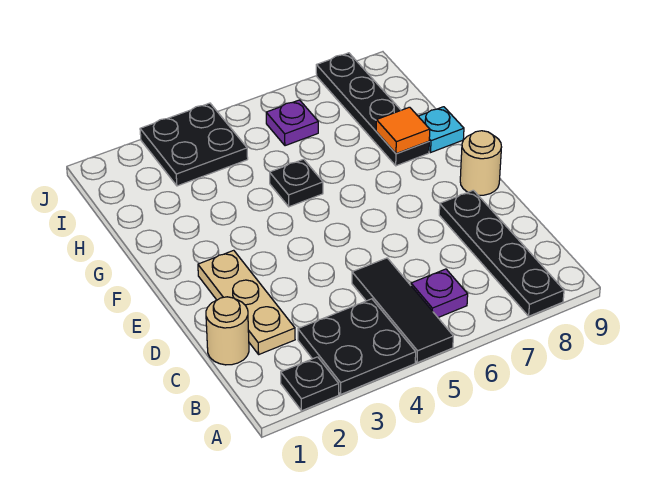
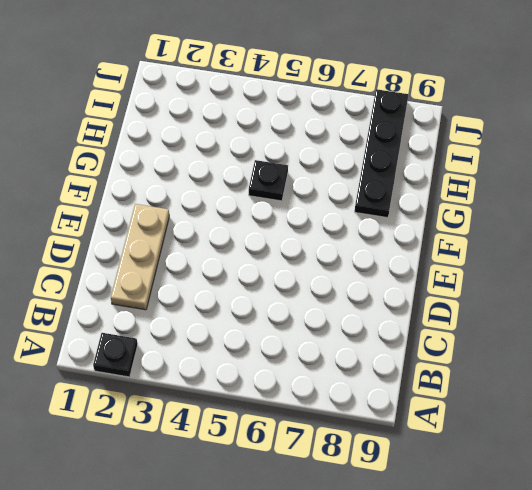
none -> black plate A3:B4 level 1
none -> black tile A5:C5 level 1
none -> black plate A8:D8 level 1

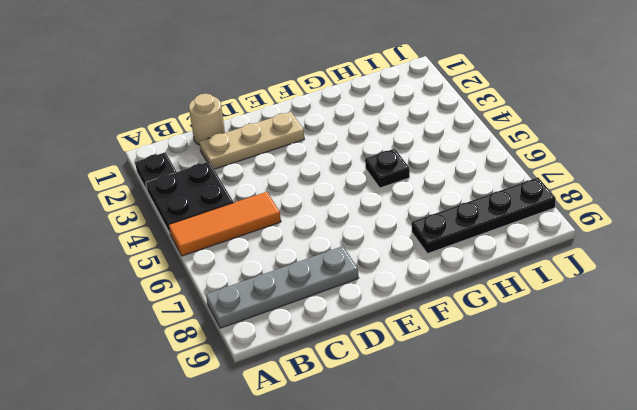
orange tile A5:C5 level 1 -> black tile A5:C5 level 1
grey plate A8:D8 level 1 -> black plate A8:D8 level 1
none -> purple plate B6 level 1
none -> tan round brick E9 level 1
none -> cyan plate G9 level 1

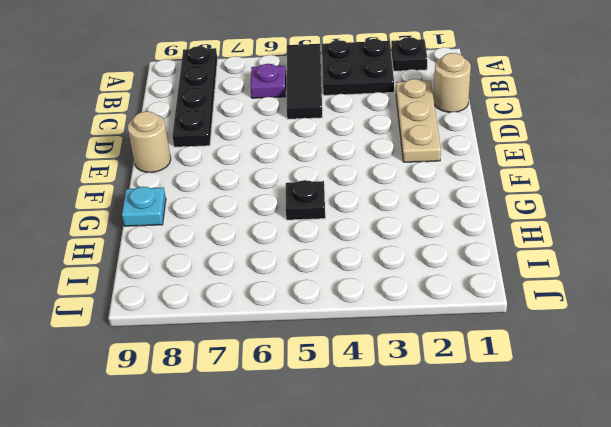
none -> black plate G8:J8 level 1
none -> black plate I3:J4 level 1
none -> purple plate I6 level 1

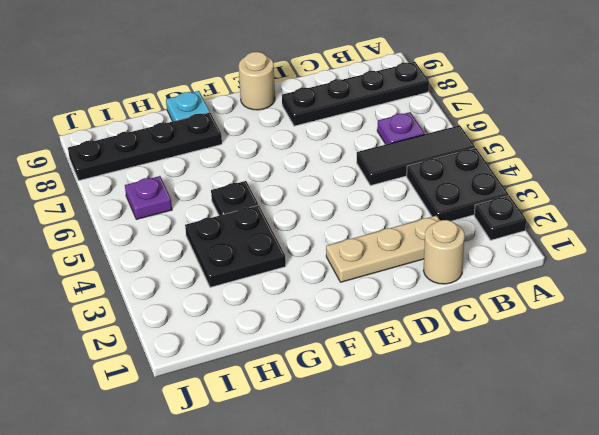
black plate G3:H4 level 1 -> black plate I3:J4 level 1
none -> orange tile G8 level 2

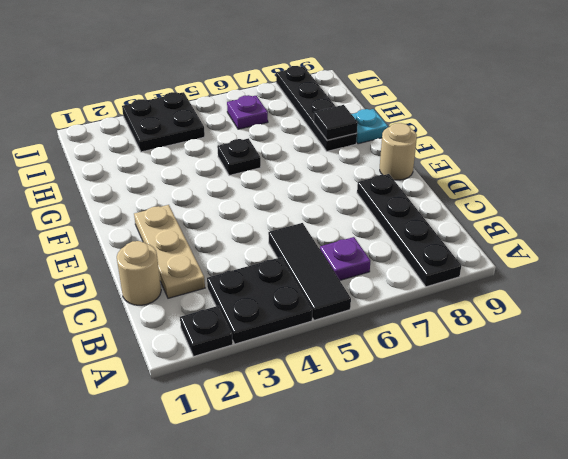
black tile G8 level 2 -> orange tile G8 level 2

